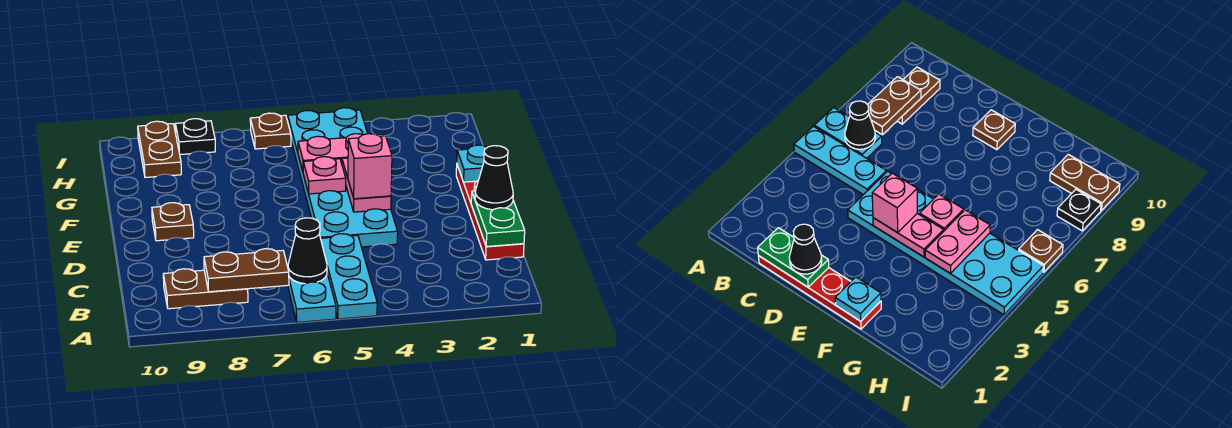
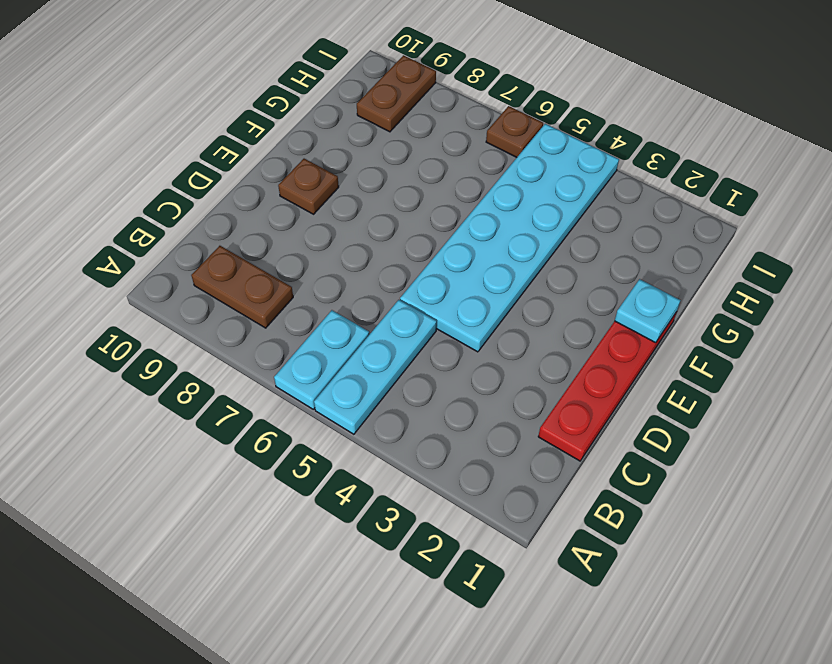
none -> black plate I8 level 1
none -> black cone B6 level 2
none -> brown plate B7:B8 level 2

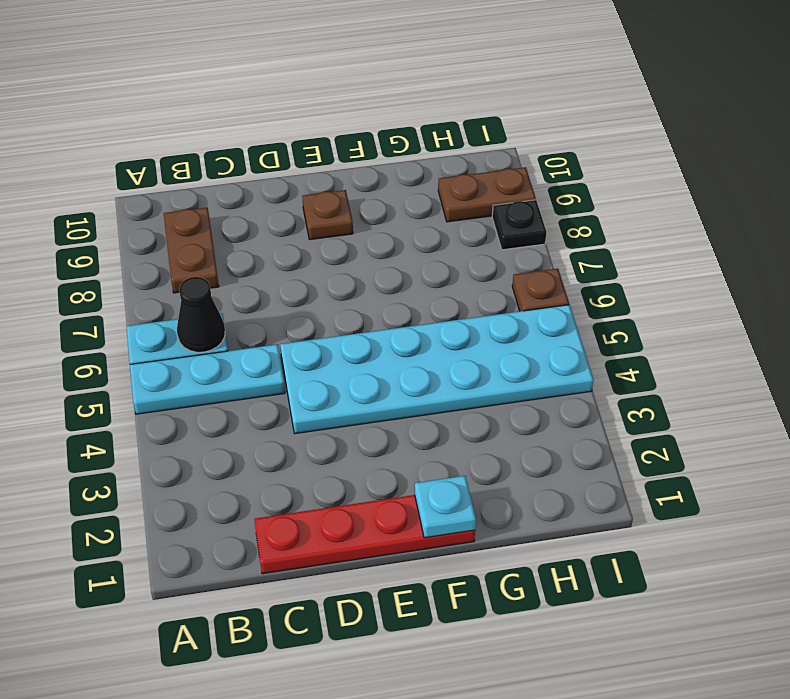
none -> brown plate B7:B8 level 2
none -> green plate C1:D1 level 2
none -> pink plate E4:F4 level 2

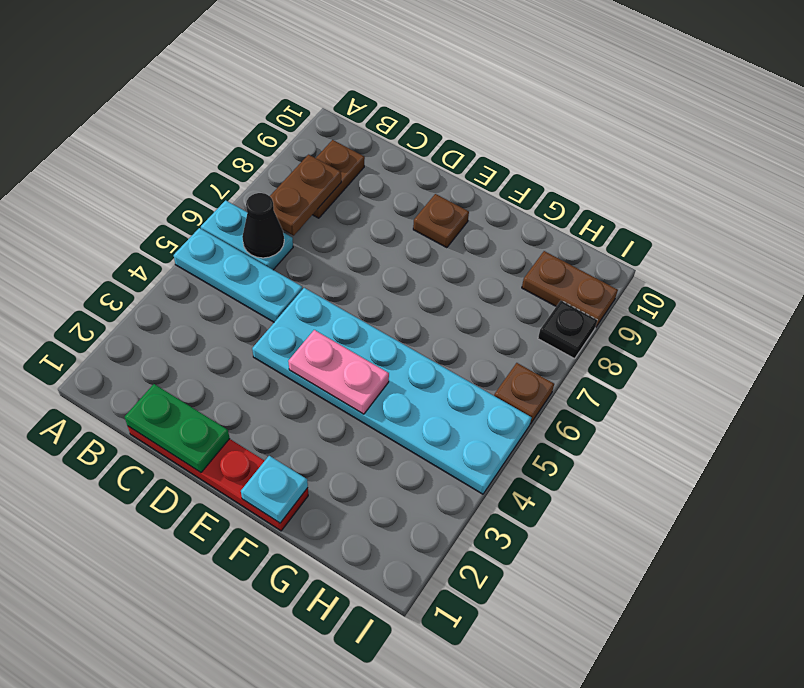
none -> pink plate F5 level 2
none -> pink plate G4:G5 level 2
none -> black cone D1 level 3

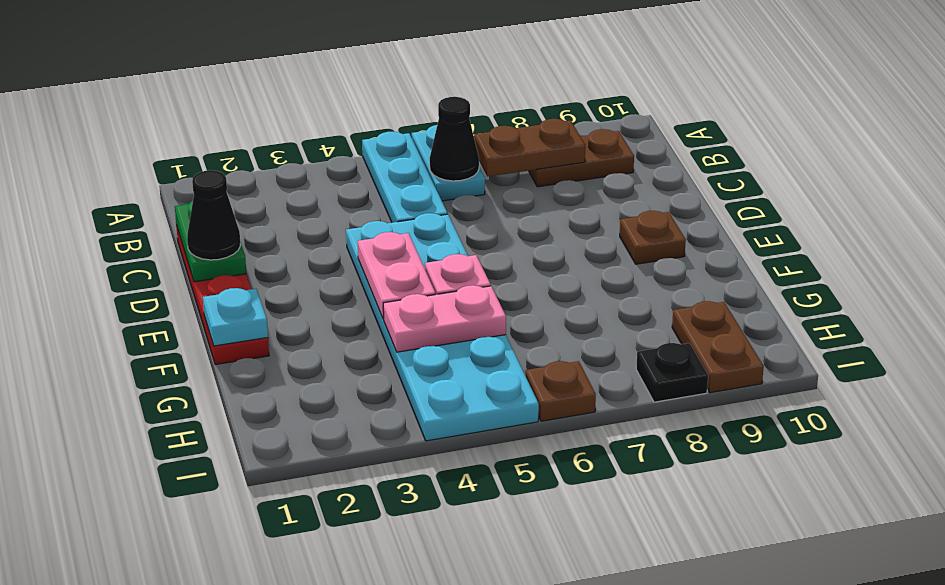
none -> pink brick E4 level 3

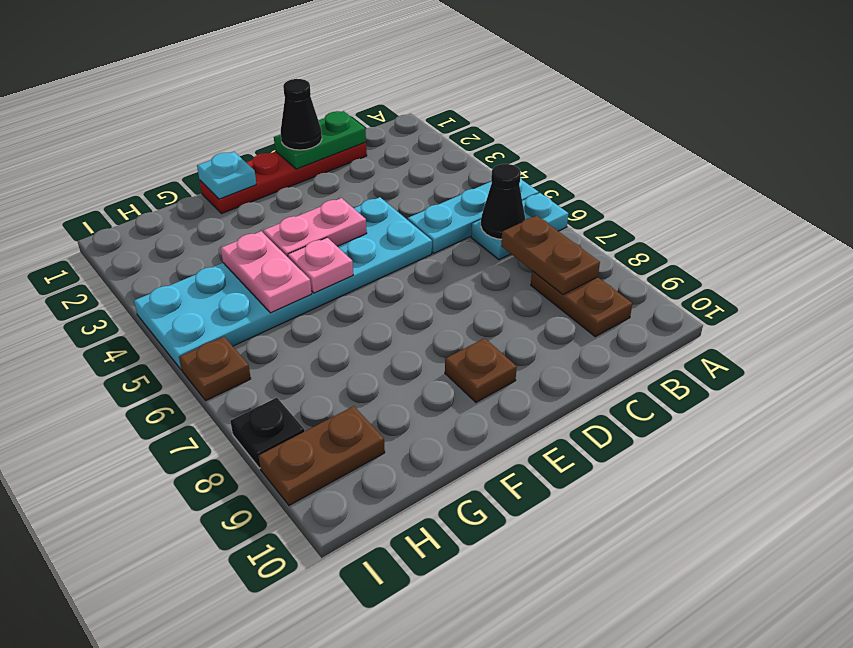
none -> pink brick E4 level 3

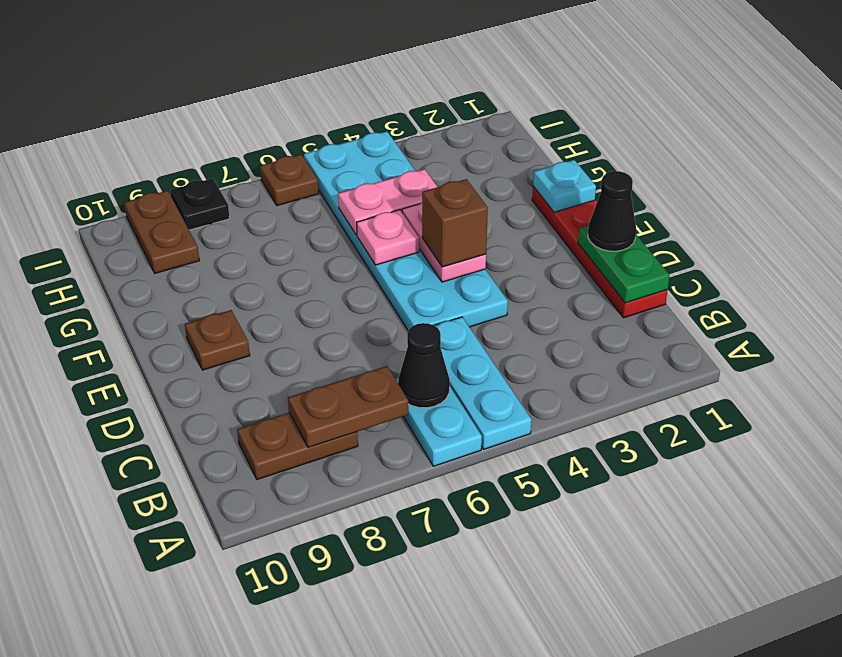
brown brick E4 level 3 -> pink brick E4 level 3

